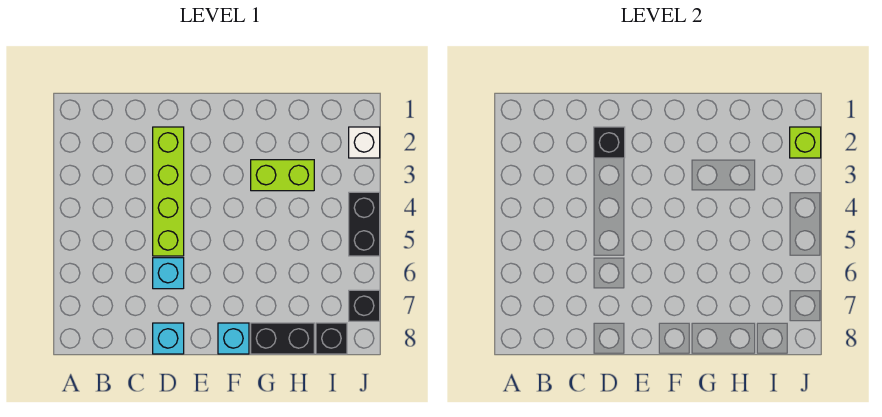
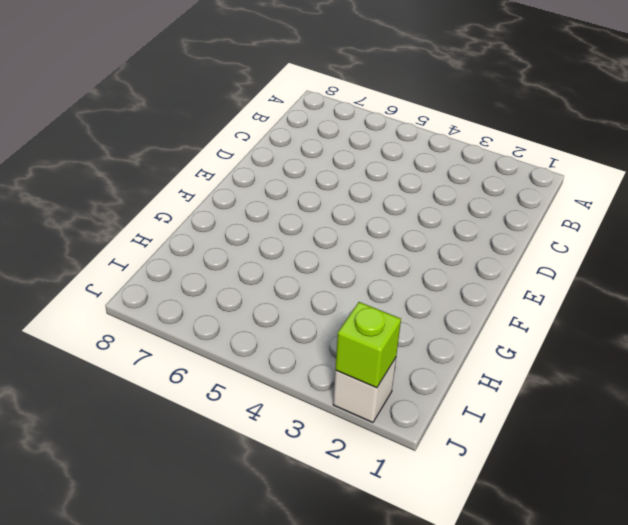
none -> lime brick D2:D5 level 1
none -> cyan brick D6 level 1
none -> cyan brick D8 level 1

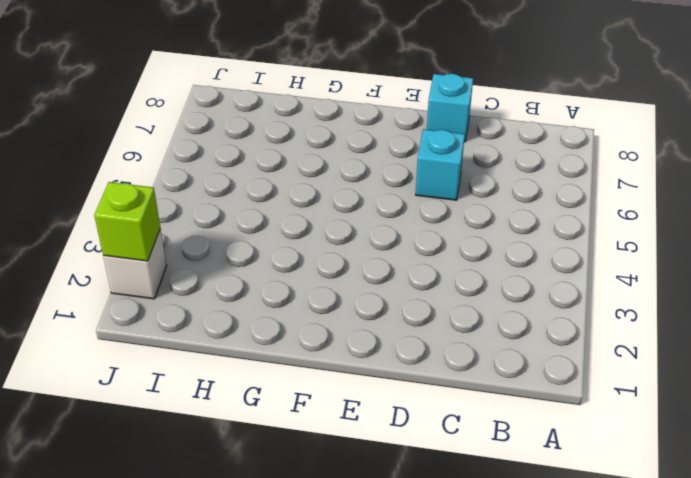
none -> lime brick D2:D5 level 1
none -> cyan brick F8 level 1
none -> lime brick G3:H3 level 1

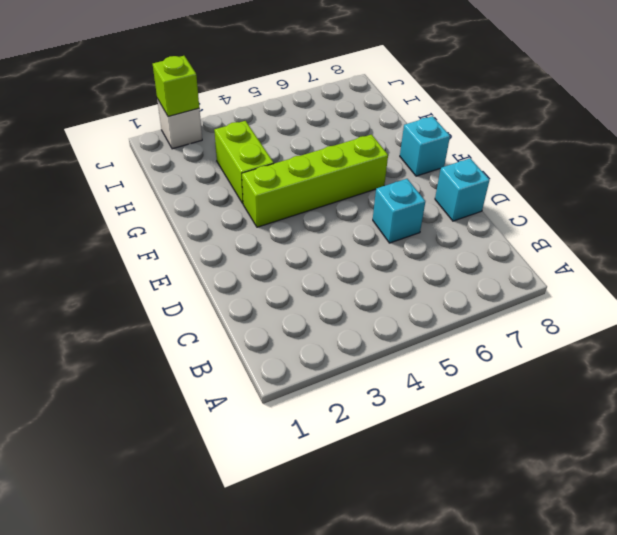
lime brick F3:F6 level 1 -> lime brick D2:D5 level 1
none -> black brick G8:H8 level 1
none -> black brick I8 level 1
none -> black brick J4:J5 level 1

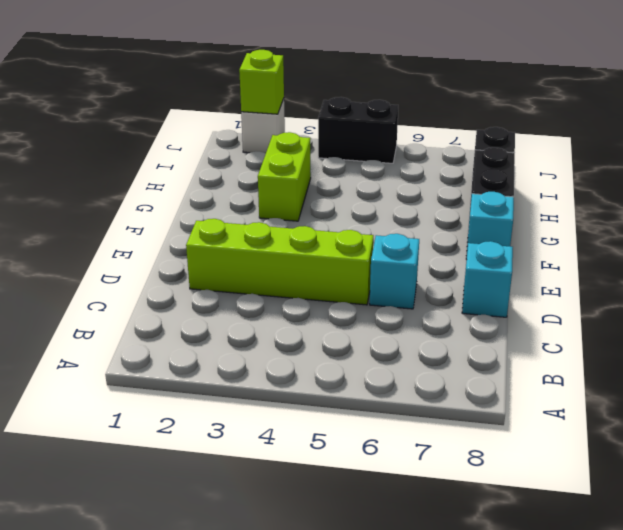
none -> black brick J7 level 1
none -> black brick D2 level 2

